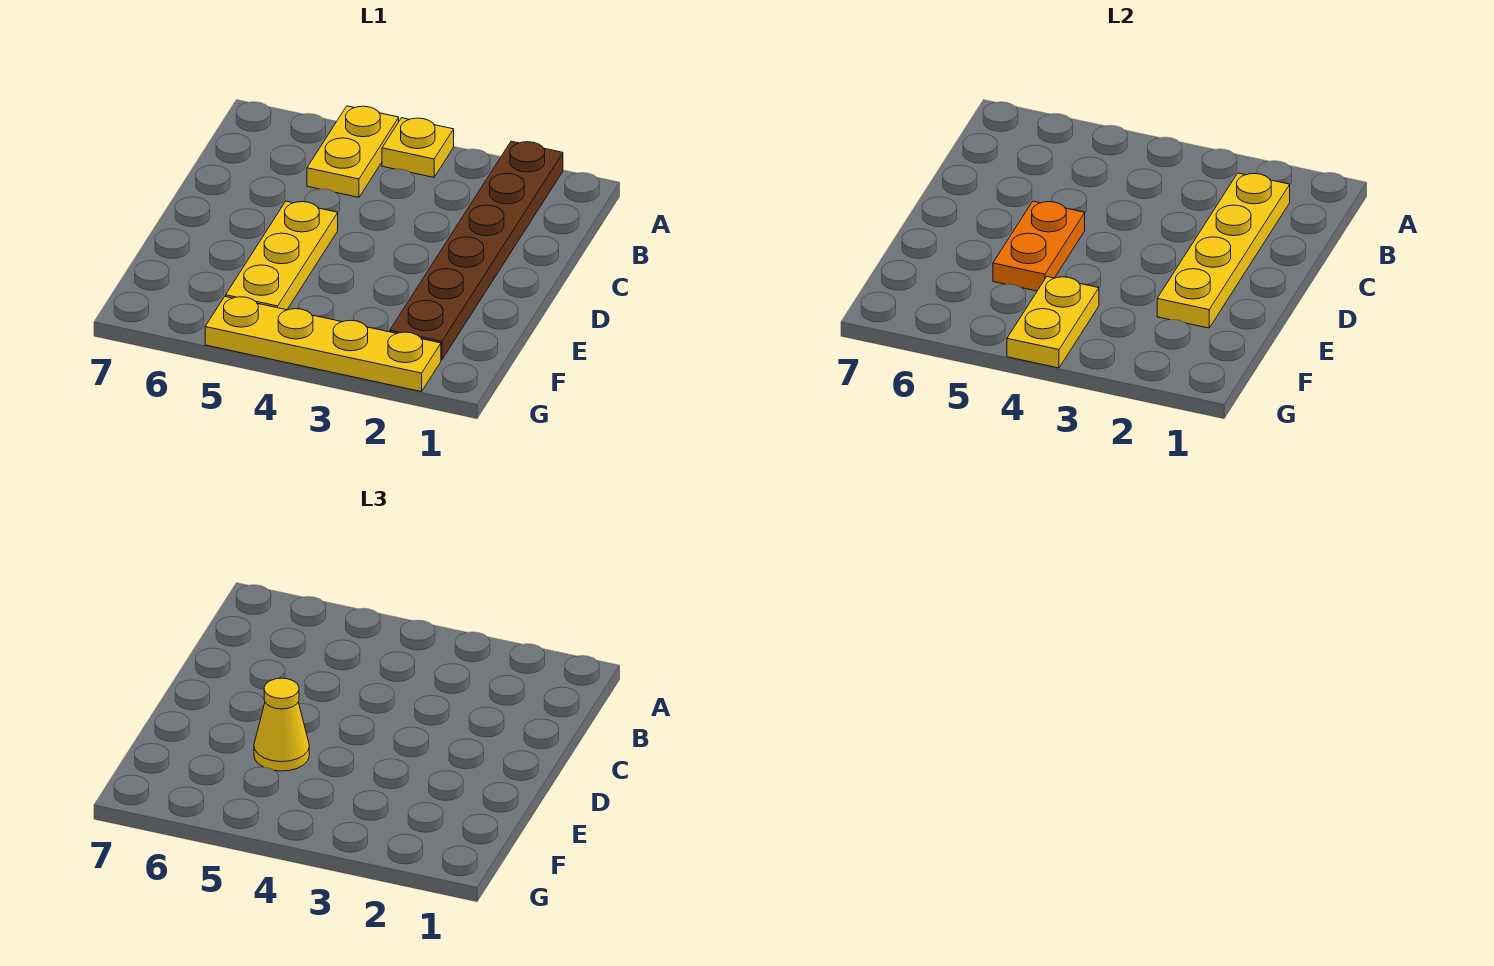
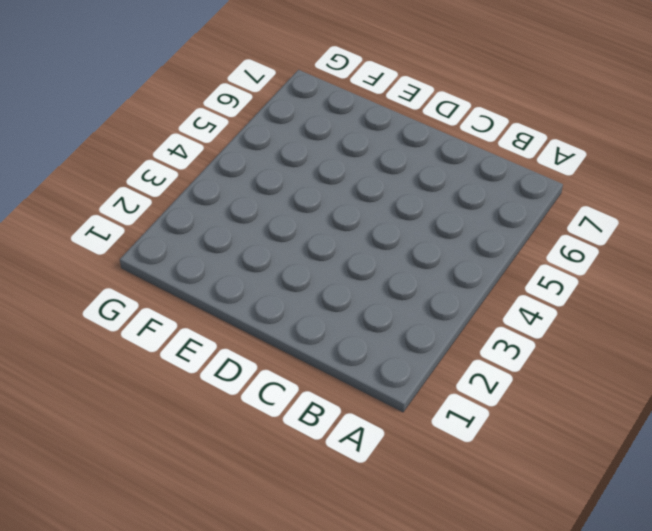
none -> brown plate A2:F2 level 1
none -> yellow plate A4 level 1

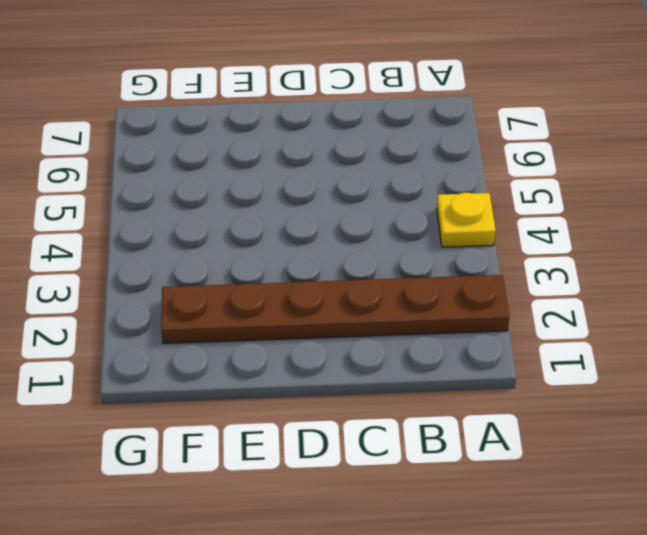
none -> yellow plate A5:B5 level 1
none -> yellow plate D5:F5 level 1

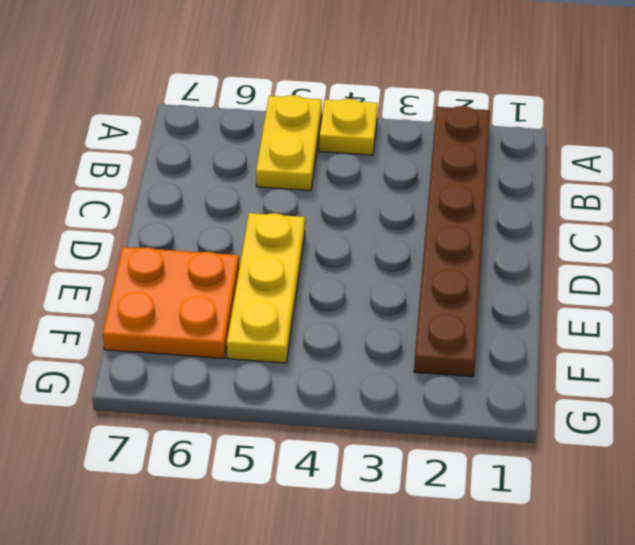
orange plate E6:F7 level 1 -> none
none -> yellow plate G2:G5 level 1
none -> yellow plate B2:E2 level 2

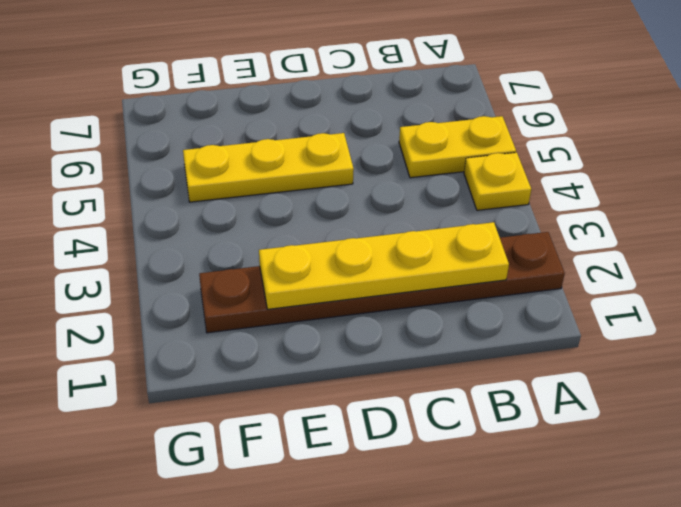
none -> yellow plate G2:G5 level 1
none -> orange plate D5:E5 level 2

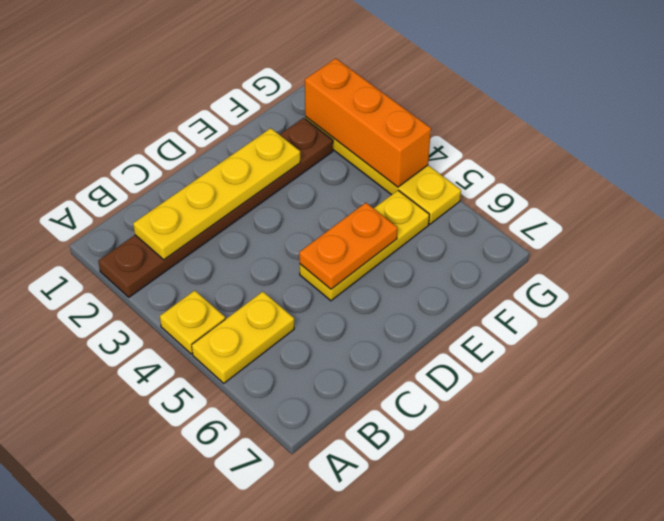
orange brick G2:G4 level 2 -> yellow plate F4:G4 level 2
none -> yellow cone E5 level 3

